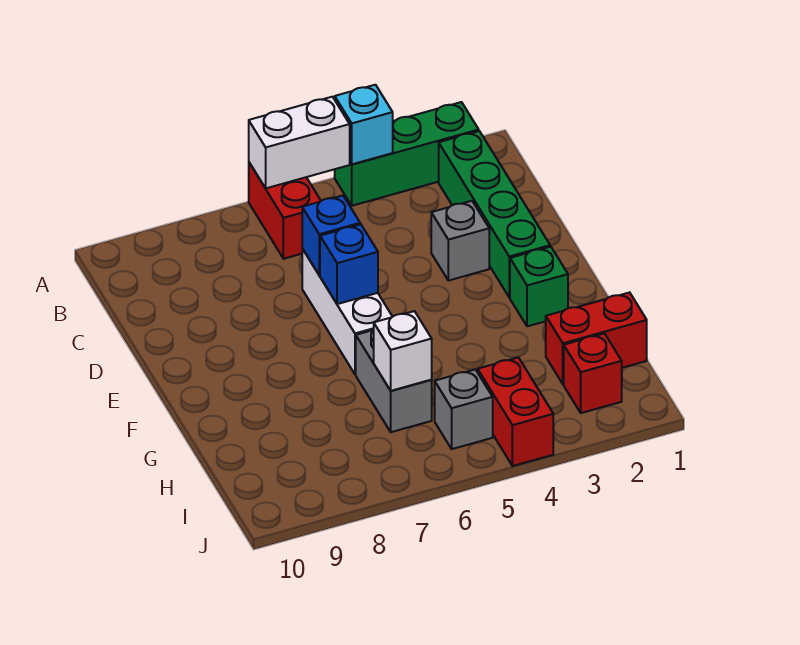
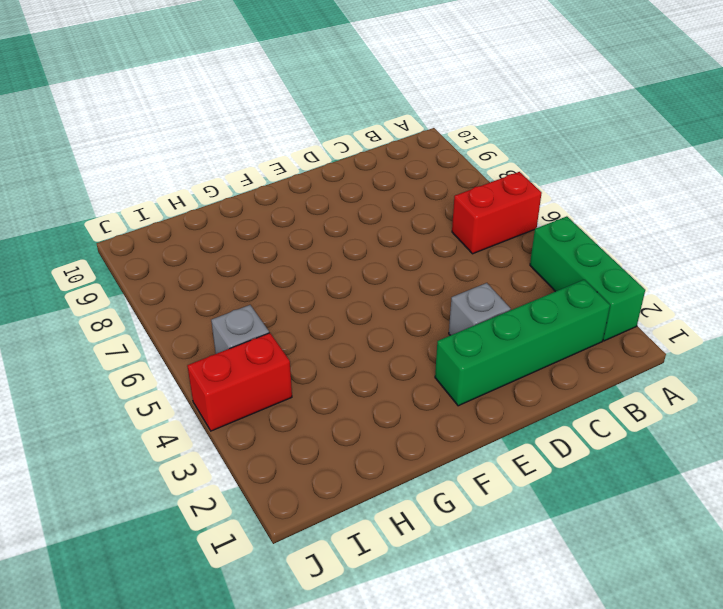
none -> white brick D6:F6 level 1
none -> green brick F2 level 1
none -> grey brick G6:H6 level 1

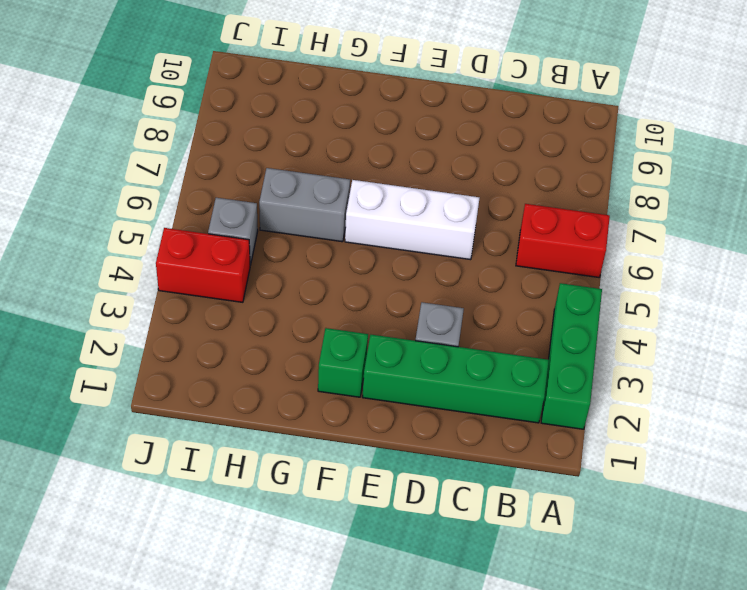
none -> red brick H1:H2 level 1
none -> red brick I2 level 1
none -> cyan brick A4 level 2

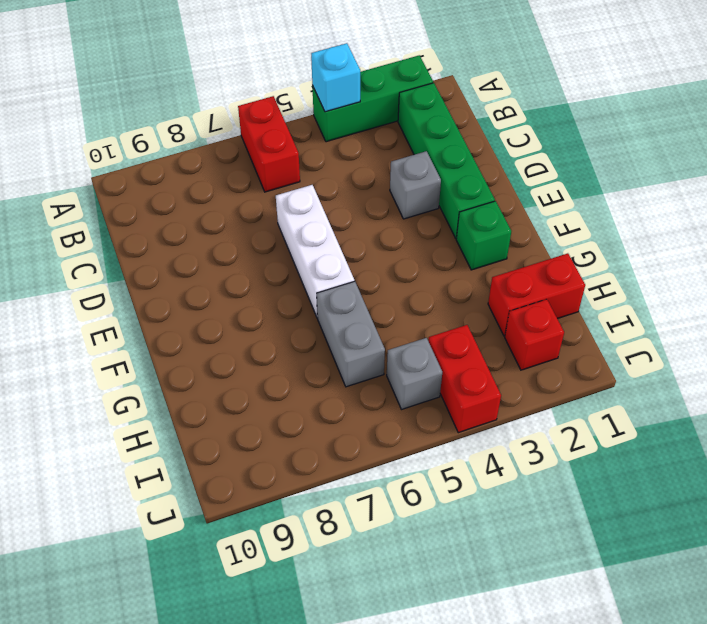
none -> white brick A5:A6 level 2
none -> blue brick D6 level 2
none -> blue brick E6 level 2

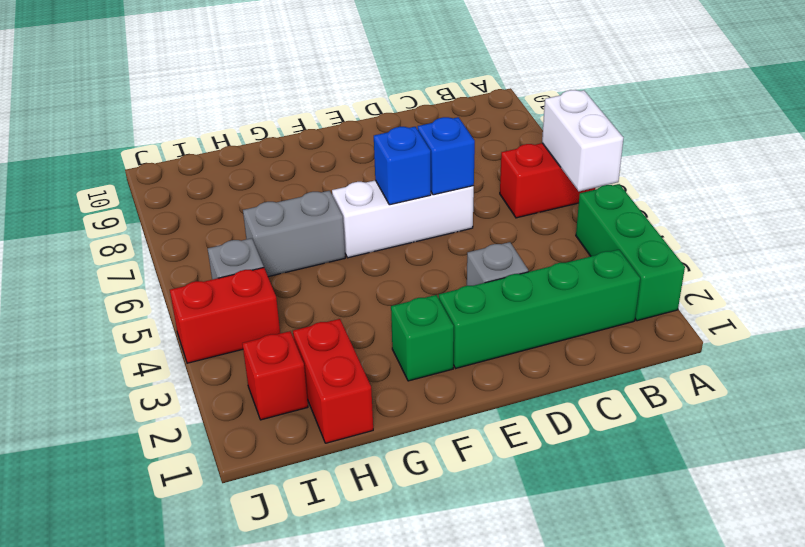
none -> cyan brick A4 level 2
none -> white brick H6 level 2

